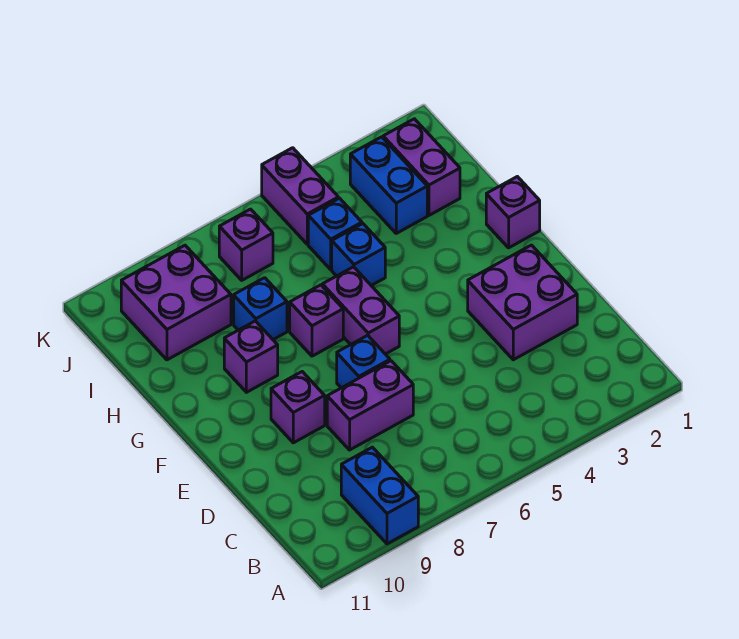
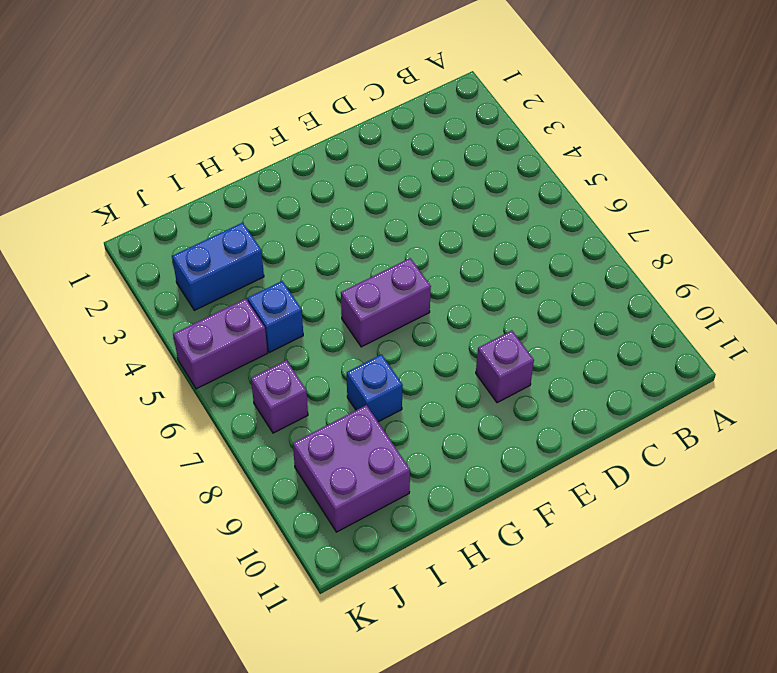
none -> blue brick A9:B9 level 1
none -> purple brick D2:E3 level 1
none -> purple brick D7:D8 level 1

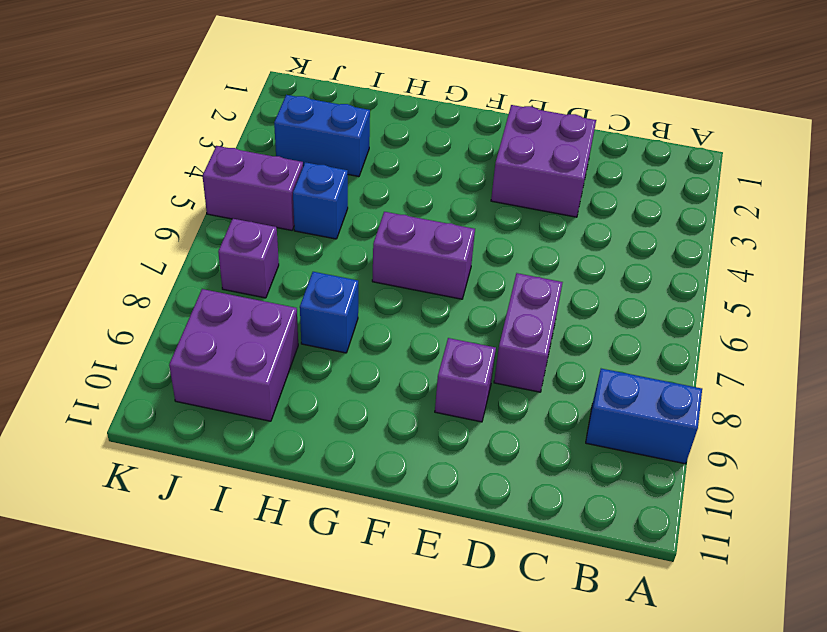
none -> blue brick E7 level 1
none -> purple brick G1 level 1
none -> purple brick G7 level 1

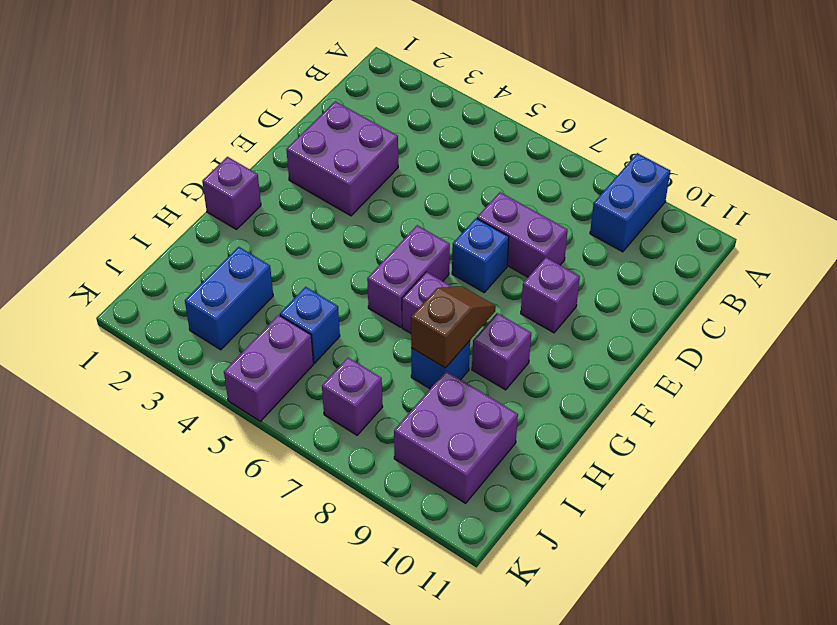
brown slope G8:H8 level 2 top H -> none
none -> blue brick H5 level 1
none -> purple brick I2:J2 level 1

